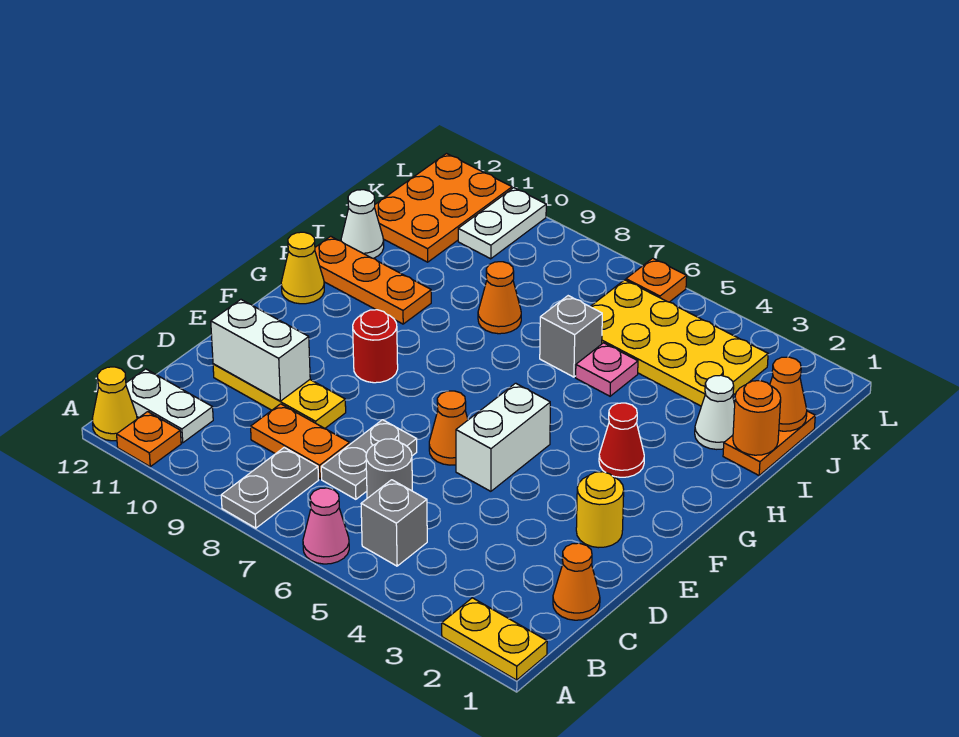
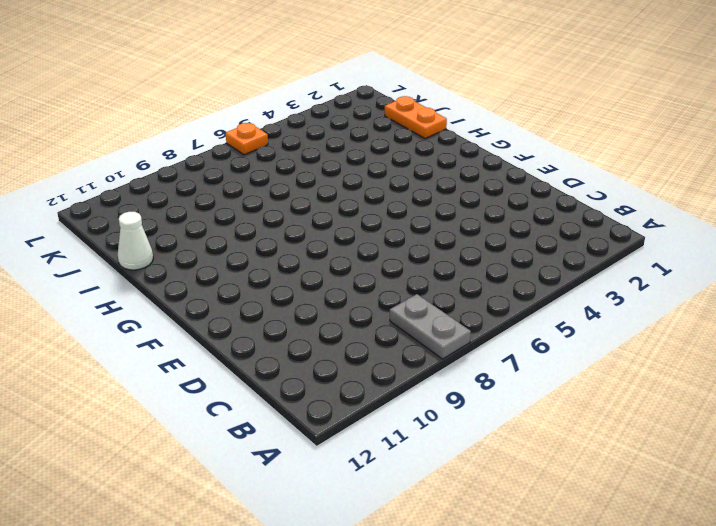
none -> yellow plate A1:A2 level 1
none -> pink cone A6 level 1
none -> orange plate A11 level 1
none -> yellow cone A12 level 1

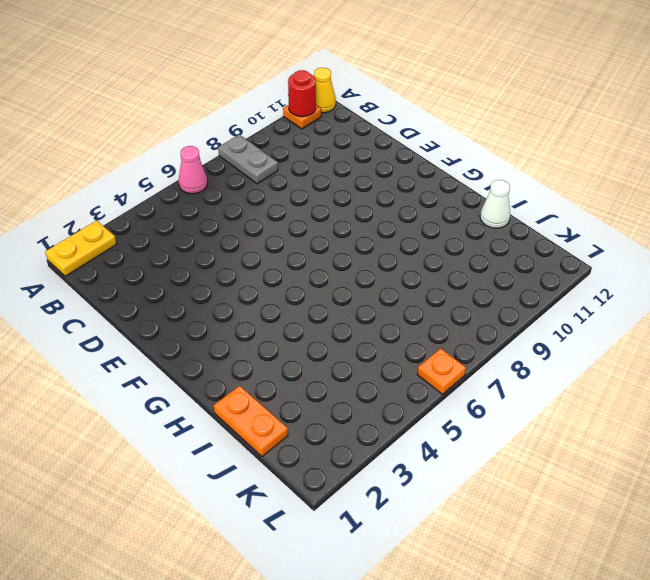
red round brick A11 level 2 -> red round brick F9 level 1
none -> grey brick B5 level 1
none -> white plate B11:B12 level 1
none -> orange cone C1 level 1
none -> grey round brick C6 level 1

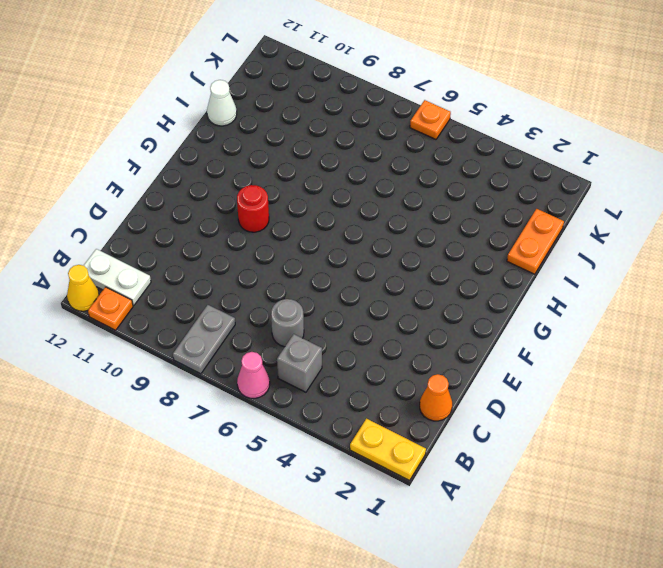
none -> grey plate C7:D7 level 1
none -> orange plate C8:C9 level 1
none -> yellow plate D9:D11 level 1
none -> yellow round brick E2 level 1

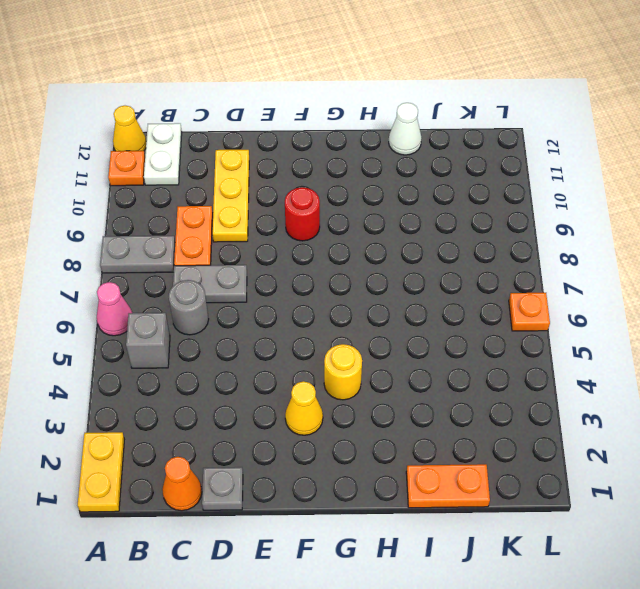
grey plate D1 level 1 -> none
yellow cone F3 level 1 -> yellow cone G12 level 1
yellow round brick G4 level 1 -> yellow round brick E2 level 1
none -> white brick E5:F5 level 1
none -> orange cone E6 level 1
none -> red cone G3 level 1
none -> orange plate H10:H12 level 1

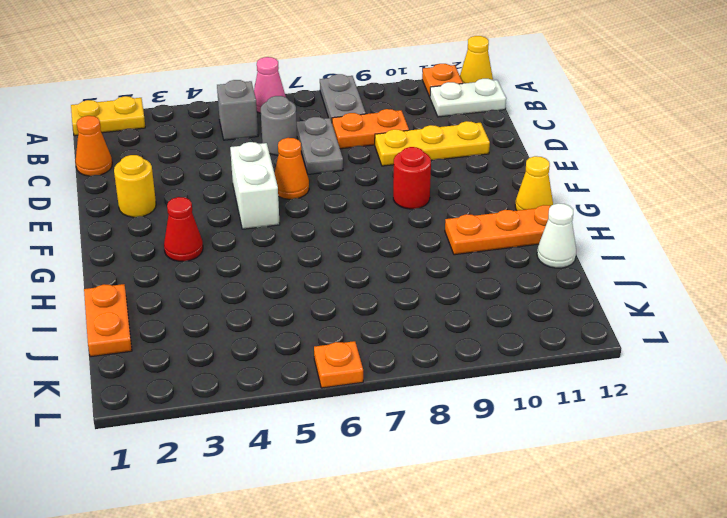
none -> white cone I2 level 1
none -> pink plate I5 level 1
none -> grey brick I6 level 1
none -> orange cone I8 level 1

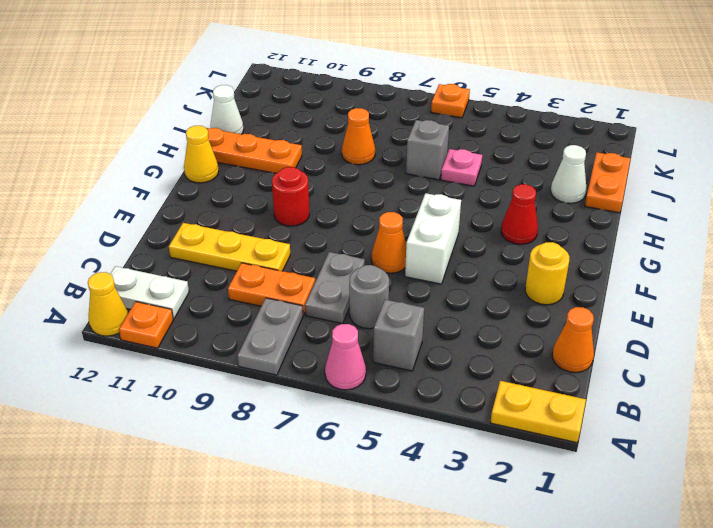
none -> yellow plate J3:K6 level 1
none -> orange plate J11:L12 level 1
none -> white plate K10:L10 level 1
none -> white brick D10:D11 level 2

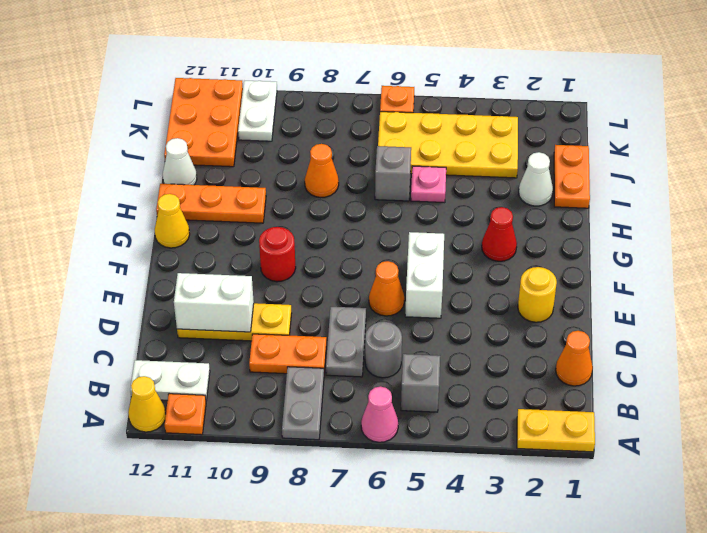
none -> orange round brick I1 level 2
none -> orange cone J1 level 2

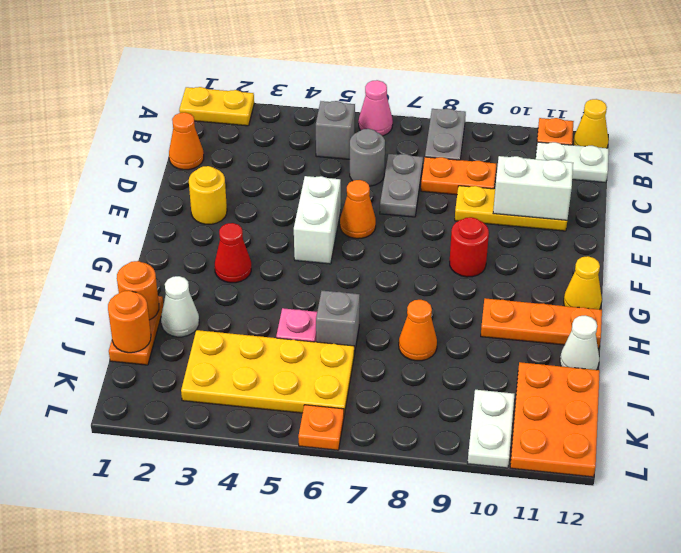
orange round brick J1 level 2 -> orange cone J1 level 2

